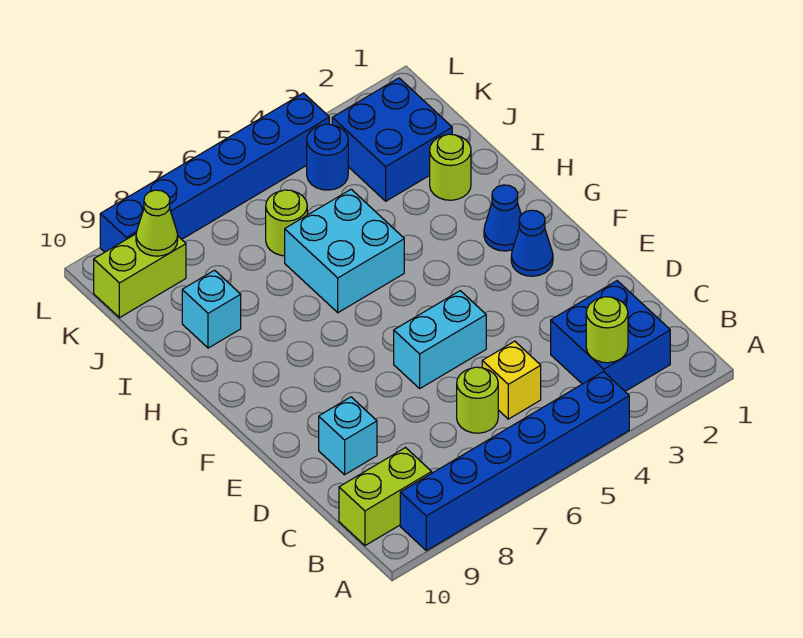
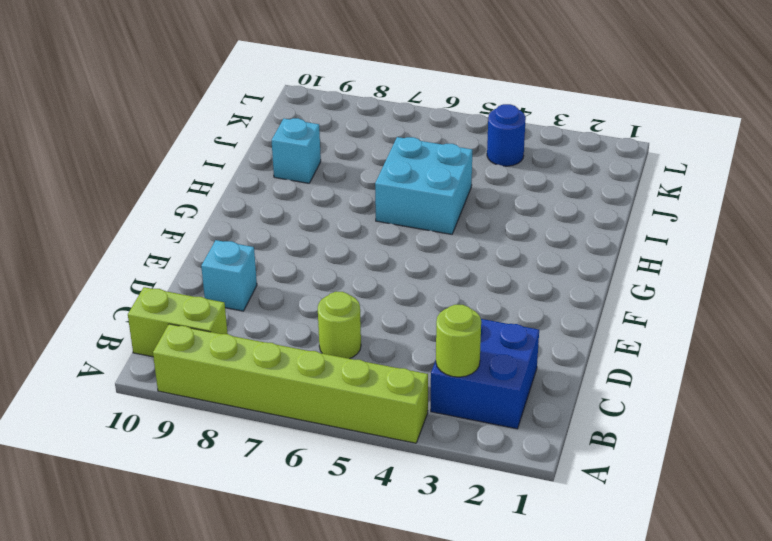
lime brick A4:A9 level 1 -> blue brick A4:A9 level 1
none -> yellow brick C5 level 1
none -> cyan brick E5:E6 level 1
none -> blue cone F2 level 1

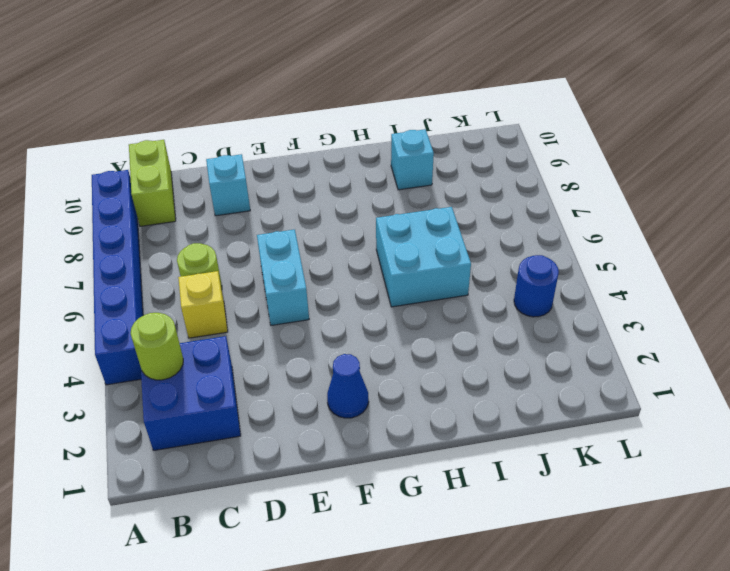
none -> blue cone G2 level 1
none -> lime round brick I2 level 1
none -> blue brick J2:K3 level 1

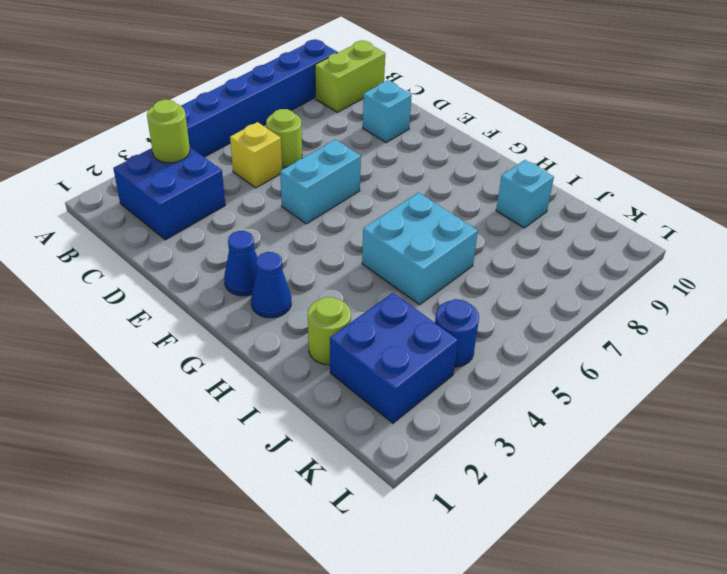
none -> lime round brick J6 level 1
none -> lime brick K9:K10 level 1
none -> blue brick L4:L9 level 1

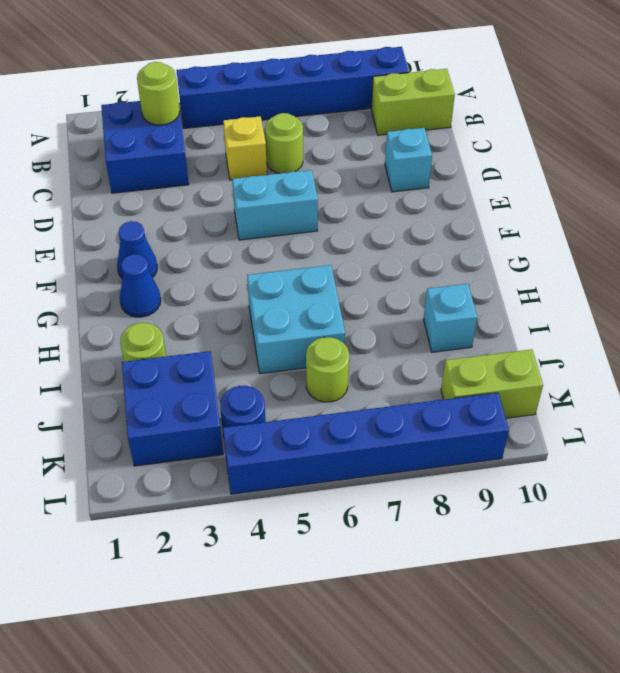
none -> lime cone K9 level 2

